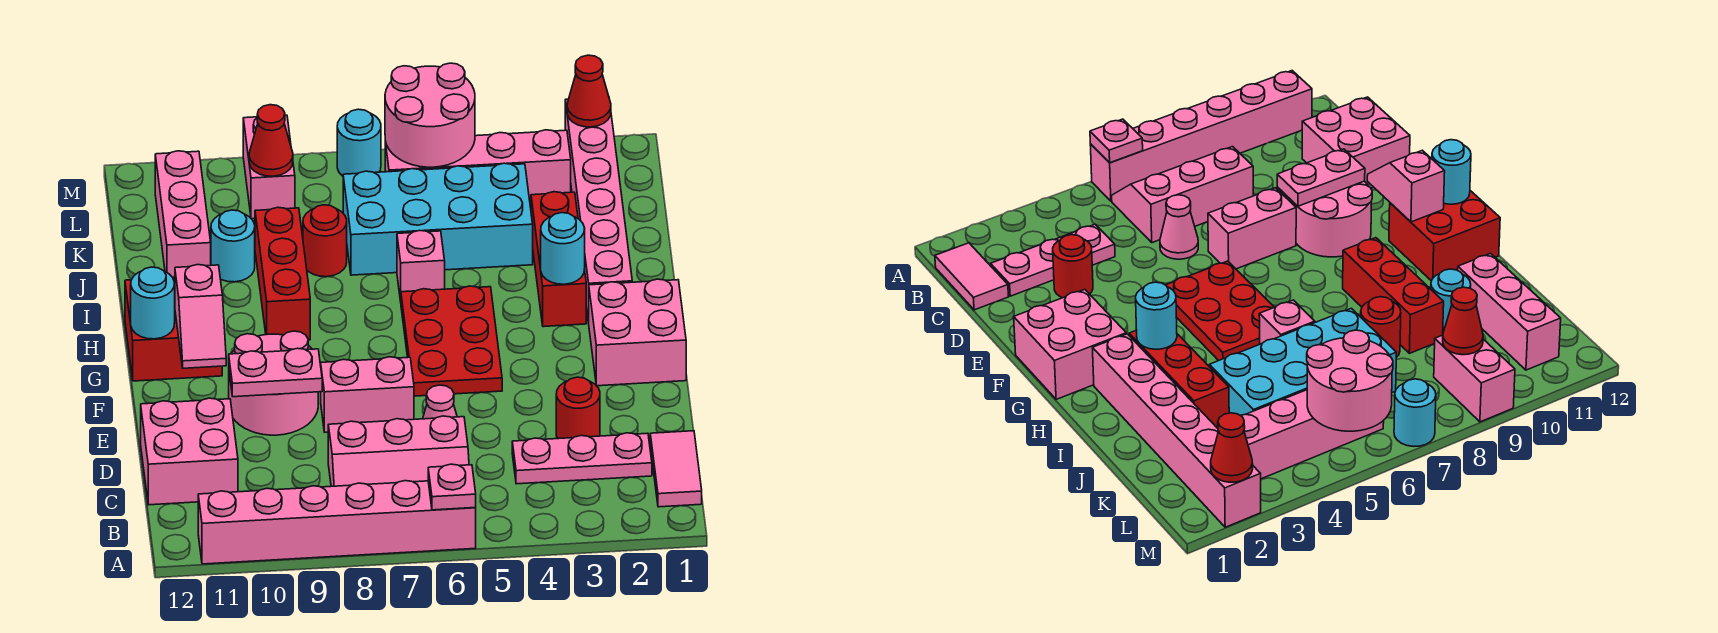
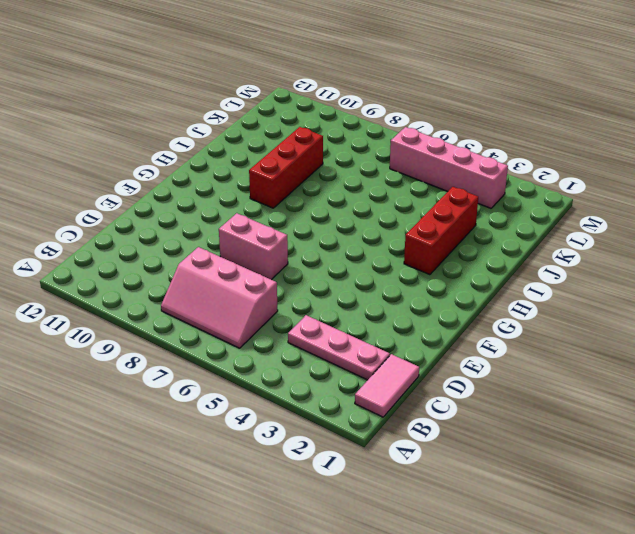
none -> pink brick A6:A11 level 1
none -> pink brick C11:D12 level 1
none -> red round brick D3 level 1
none -> pink cone D6 level 1

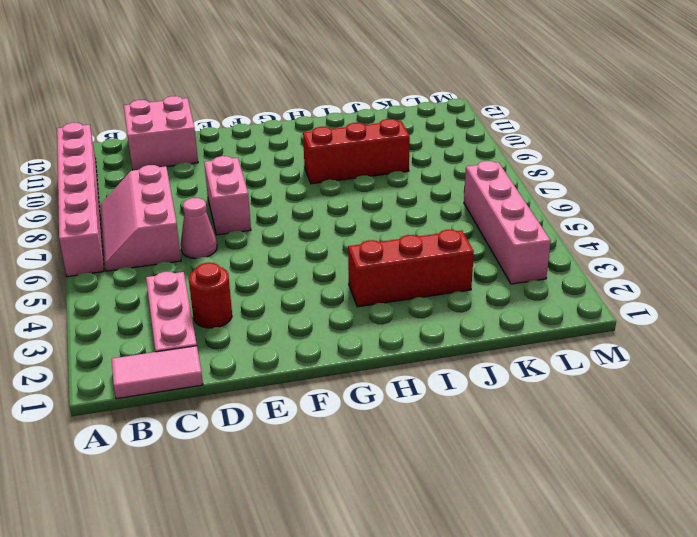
none -> pink round brick E9:F10 level 1
none -> pink brick F1:G2 level 1
none -> red plate F5:H6 level 1
none -> red brick G11:H12 level 1

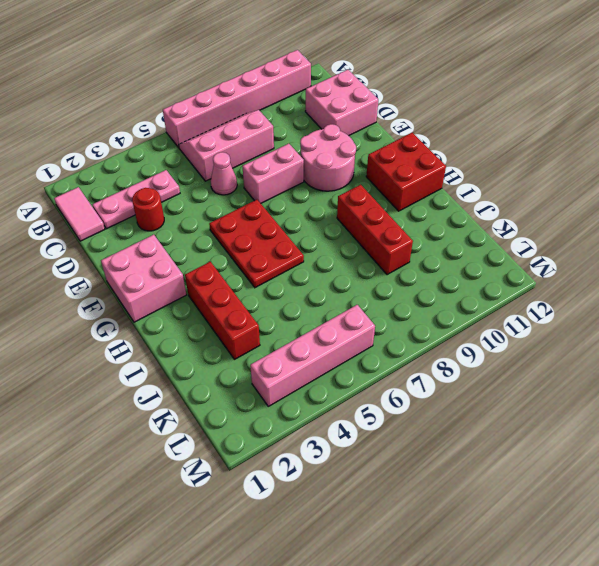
none -> pink brick H2:M2 level 1
none -> pink brick I6 level 1
none -> cyan brick J4:K7 level 1
none -> red round brick J8 level 1

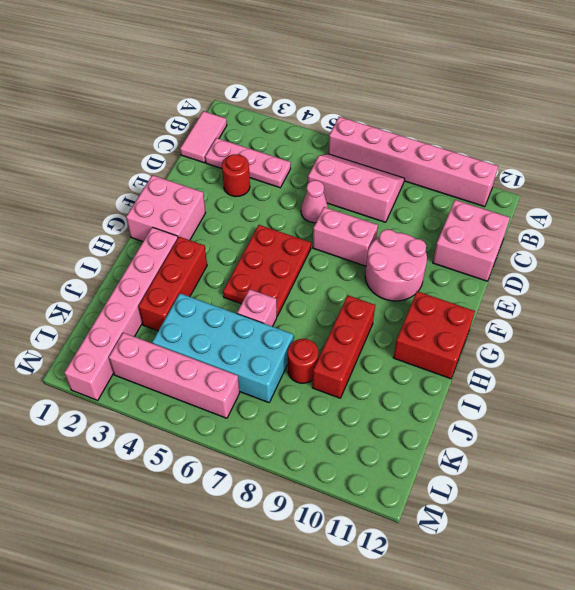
none -> cyan round brick J10 level 1
none -> pink brick J11:L11 level 1
none -> pink brick L9:M9 level 1
none -> cyan round brick M7 level 1

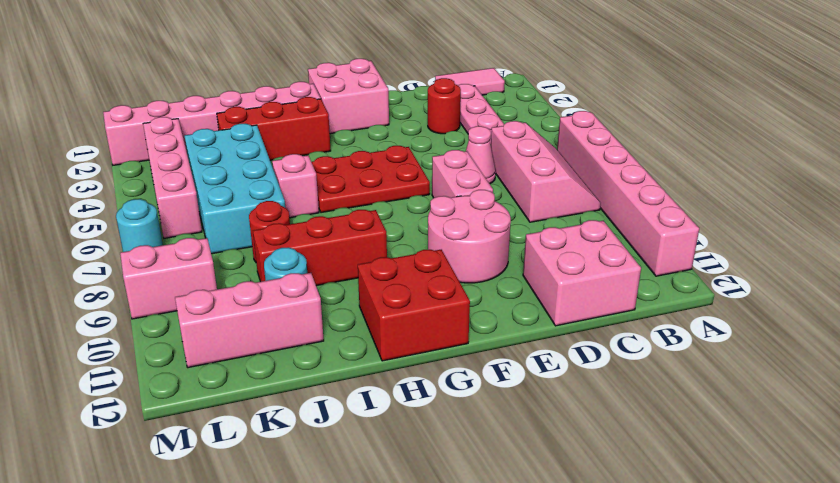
none -> pink plate A6 level 2
none -> pink plate E9:E10 level 2
none -> pink slope F11:G11 level 2 top G
none -> cyan round brick G12 level 2

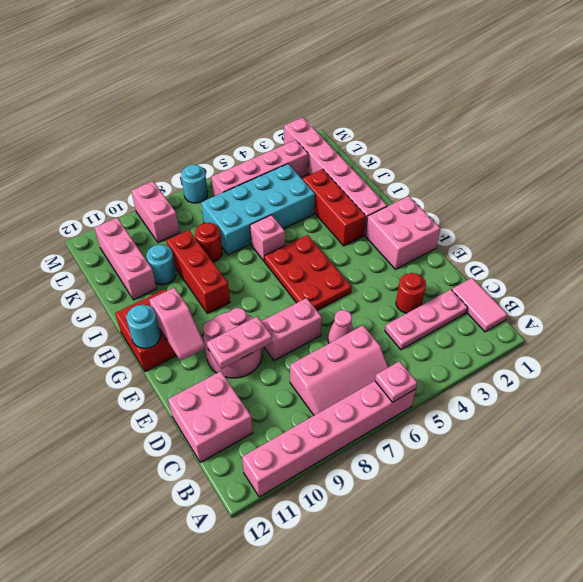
none -> cyan round brick H3 level 2
none -> pink round brick L5:M6 level 2
none -> red cone L9 level 2
none -> red cone M2 level 2

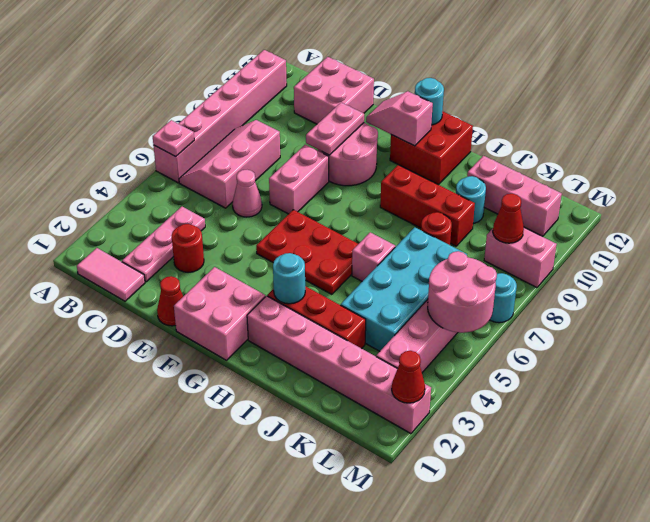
red cone E1 level 1 -> none

